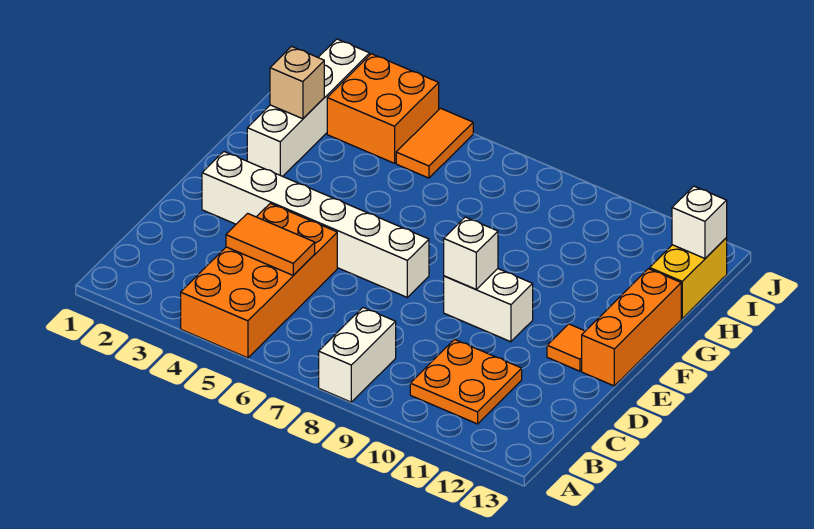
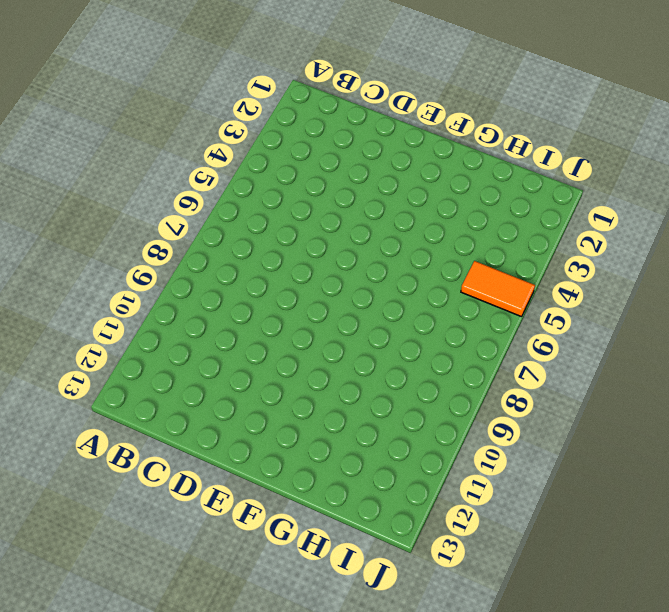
none -> orange brick A4:D5 level 1
none -> white brick A8:B8 level 1
none -> orange plate B10:C11 level 1

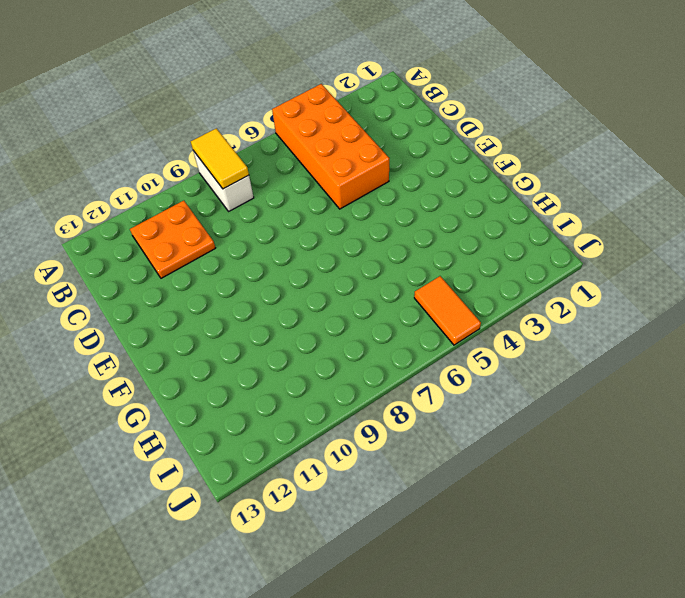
yellow tile A8:B8 level 2 -> none
none -> white brick E2:E7 level 1
none -> white brick E9:E10 level 1
none -> orange tile E12 level 1

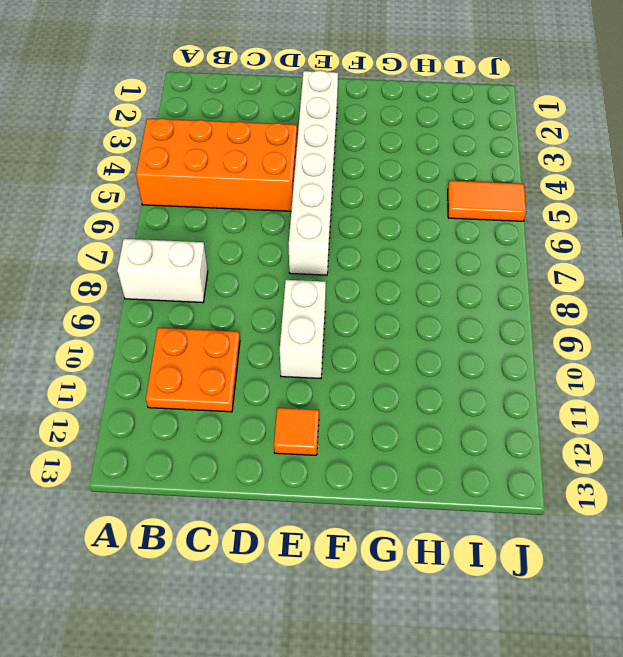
none -> orange brick E13:G13 level 1
none -> white brick G2:J2 level 1
none -> yellow brick H13:I13 level 1

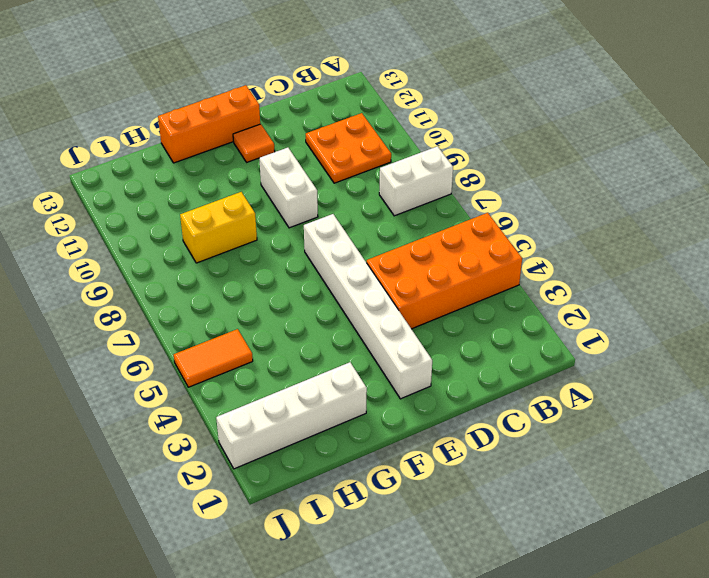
yellow brick G9:H9 level 1 -> yellow brick H13:I13 level 1
none -> orange brick I3:J4 level 1
none -> orange tile C4:C5 level 2
none -> white brick E9 level 2

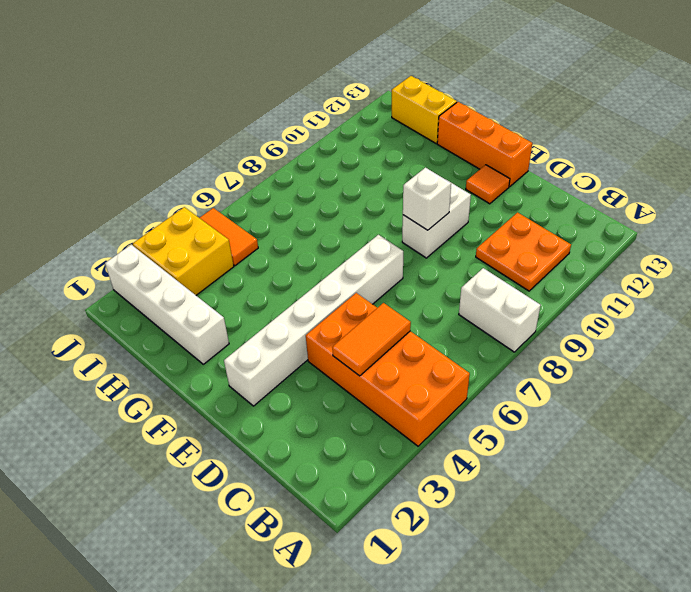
yellow brick I3:J4 level 1 -> orange brick I3:J4 level 1
none -> tan brick H2 level 2
none -> white brick I13 level 2

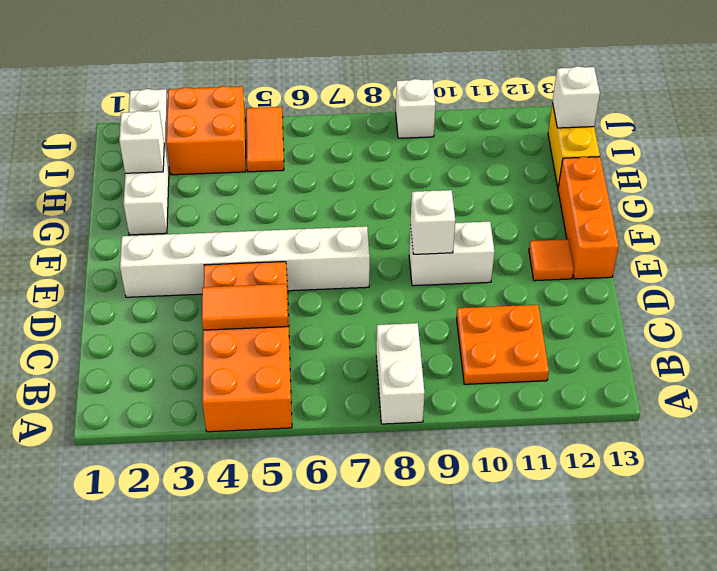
white brick H2 level 2 -> tan brick H2 level 2
white brick J9 level 1 -> none

